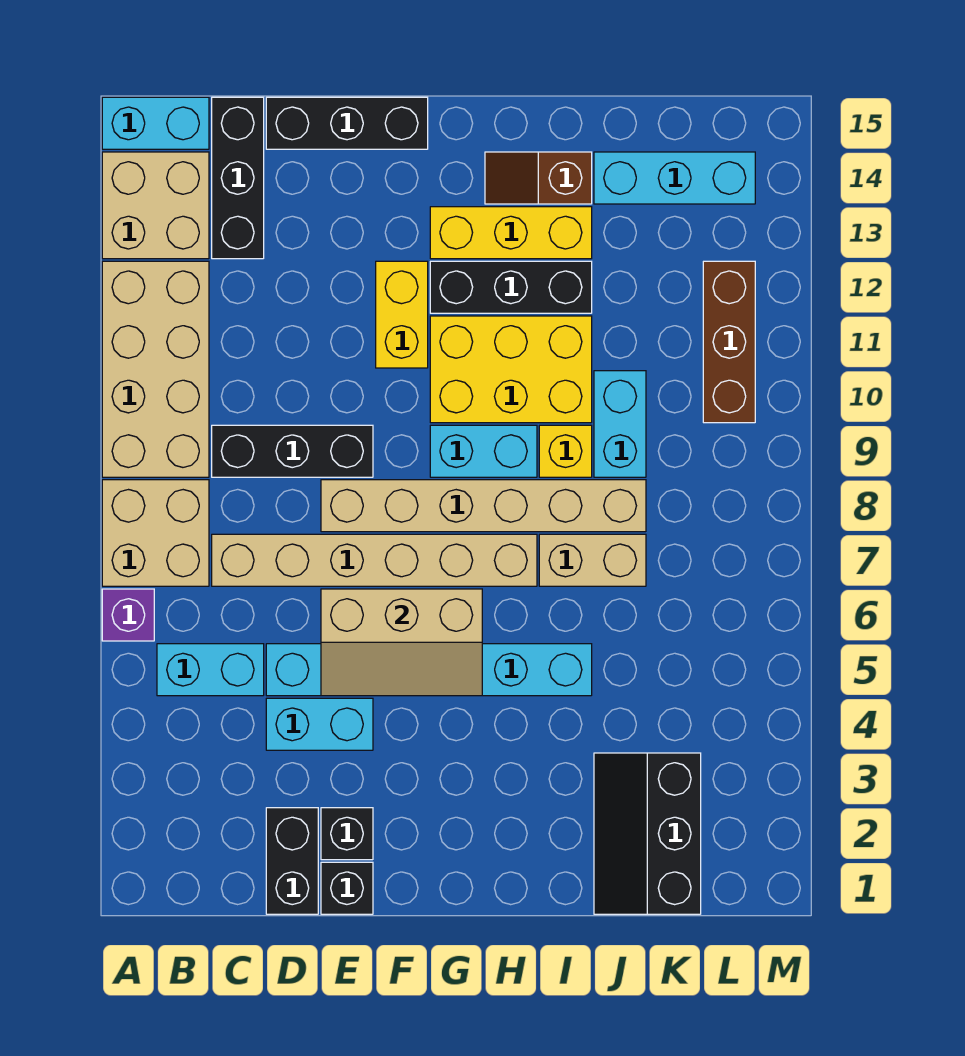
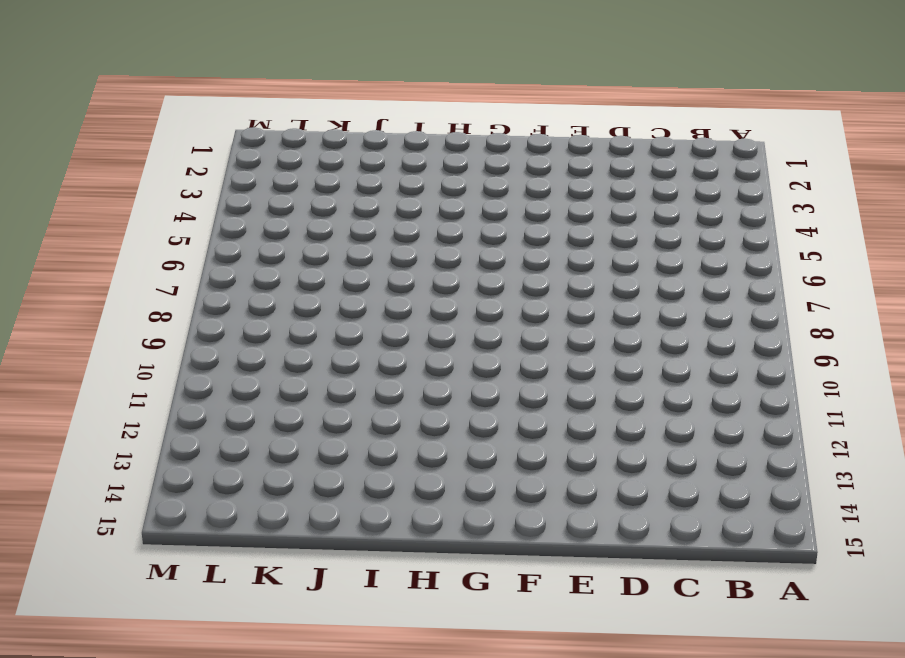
none -> purple brick A6 level 1
none -> tan brick A7:B8 level 1
none -> tan brick A9:B12 level 1

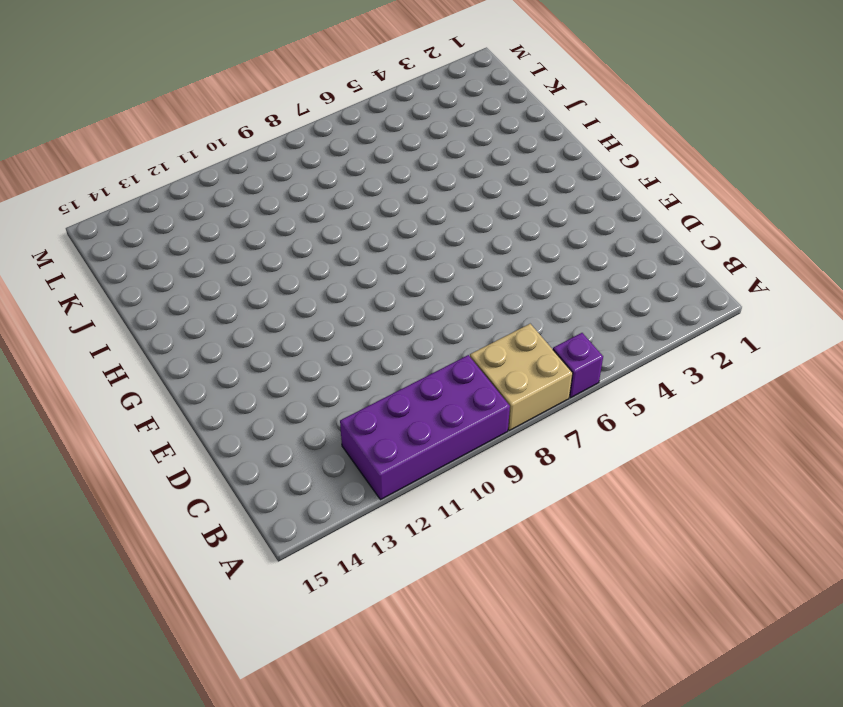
purple brick A9:B12 level 1 -> tan brick A9:B12 level 1
none -> tan brick A13:B14 level 1
none -> cyan brick A15:B15 level 1
none -> cyan brick B5:C5 level 1

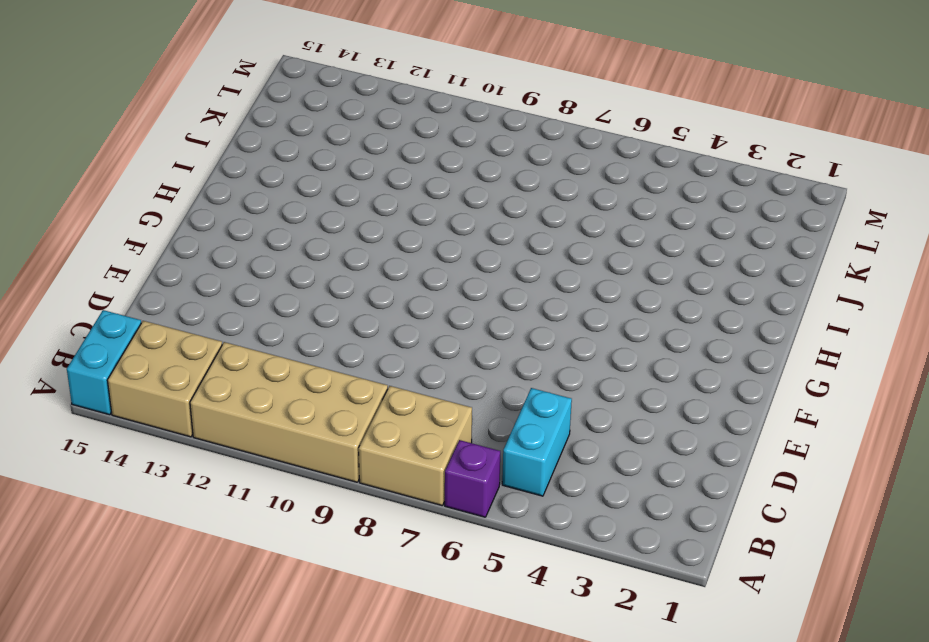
none -> tan brick C7:H7 level 1
none -> black brick C9:E9 level 1
none -> black brick C13:C15 level 1

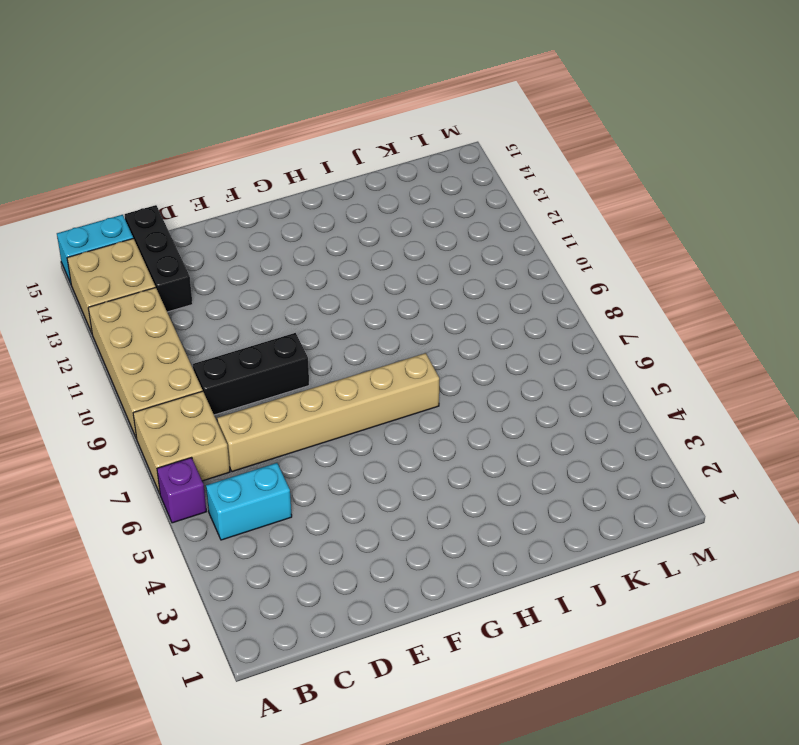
none -> black brick D1:D2 level 1
none -> cyan brick D4:E4 level 1
none -> cyan brick D5:I5 level 1

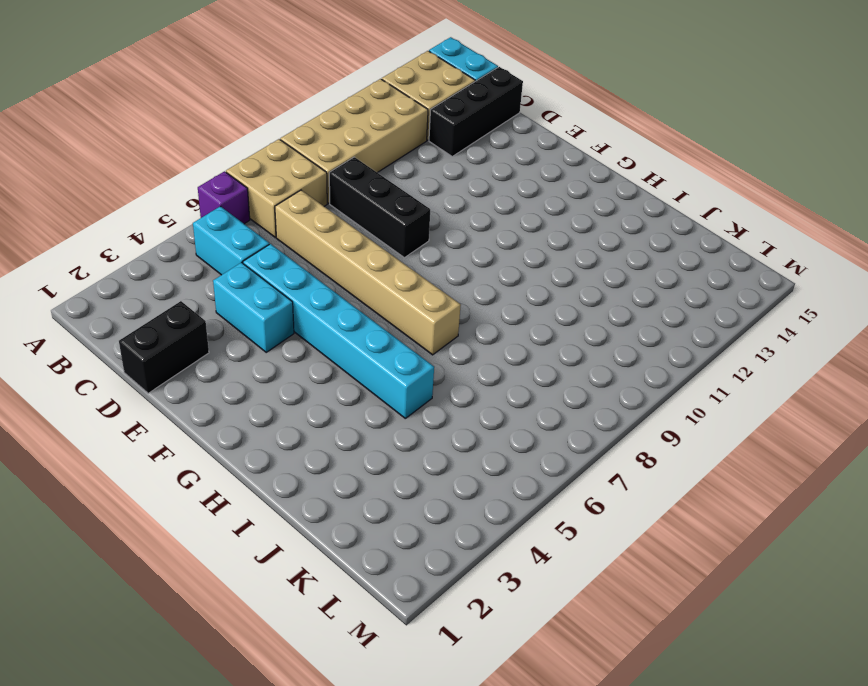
none -> black brick D15:F15 level 1
none -> black brick E1 level 1
none -> black brick E2 level 1

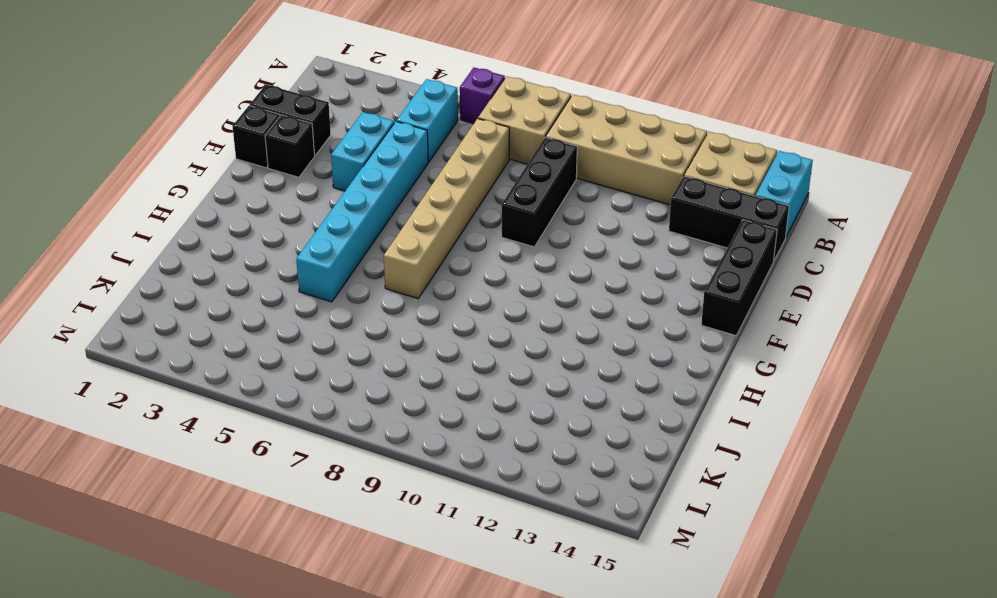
none -> tan brick E8:J8 level 1
none -> yellow brick F11:F12 level 1
none -> cyan brick G9:H9 level 1

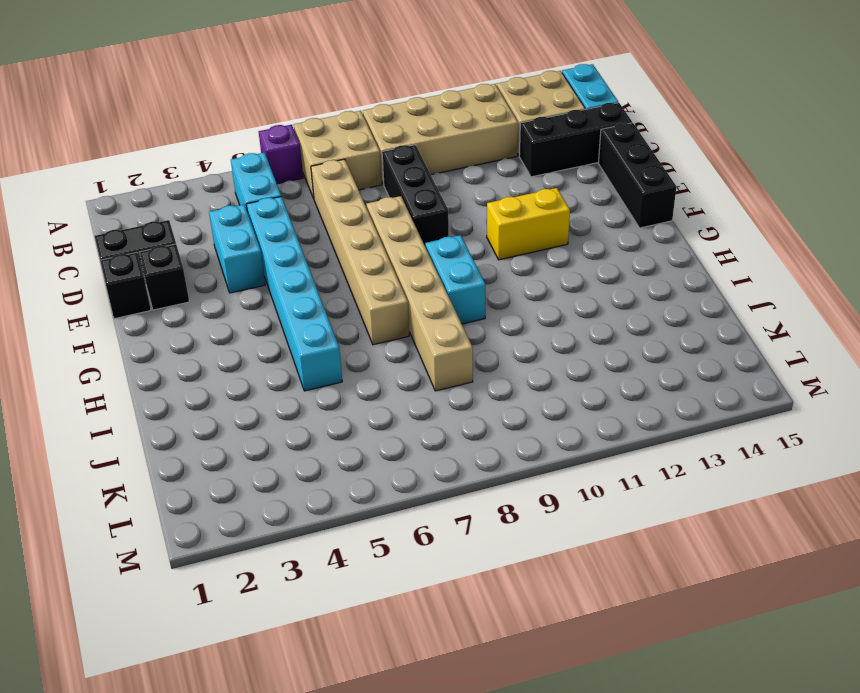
none -> yellow brick G10:I11 level 1
none -> black brick G12:I12 level 1
none -> yellow brick G13:I13 level 1

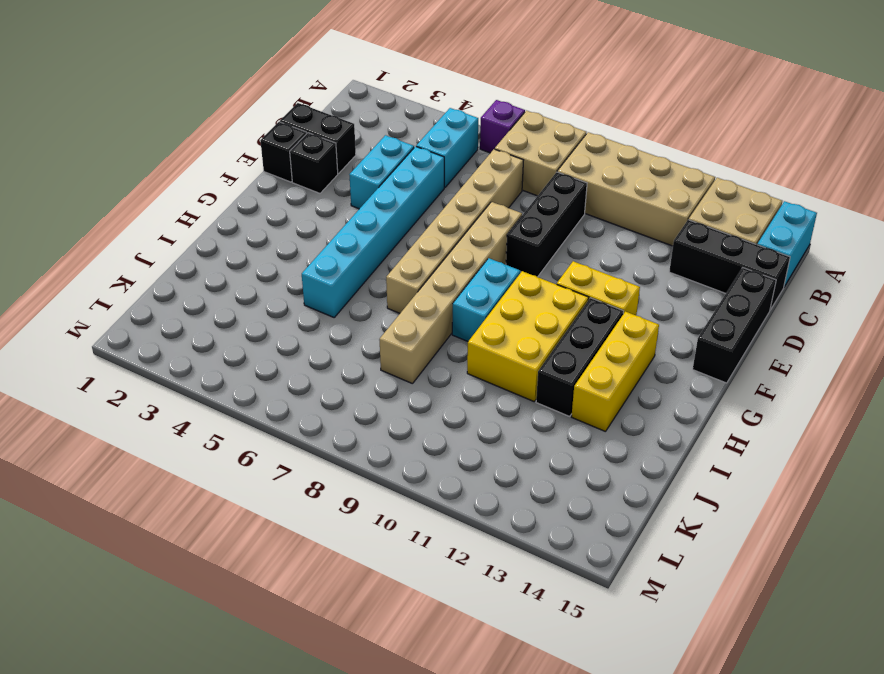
none -> brown slope H14:I14 level 1 top I
none -> tan brick I7:J7 level 1
none -> yellow brick I9 level 1

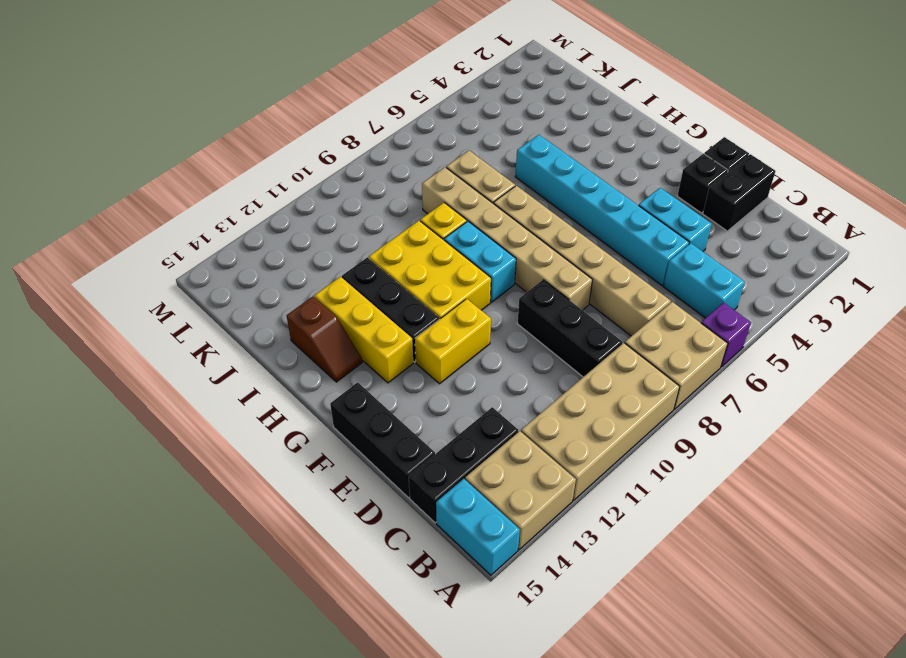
none -> black slope J1:K3 level 1 top K
none -> cyan brick J9:J10 level 1
none -> cyan brick J14:L14 level 1

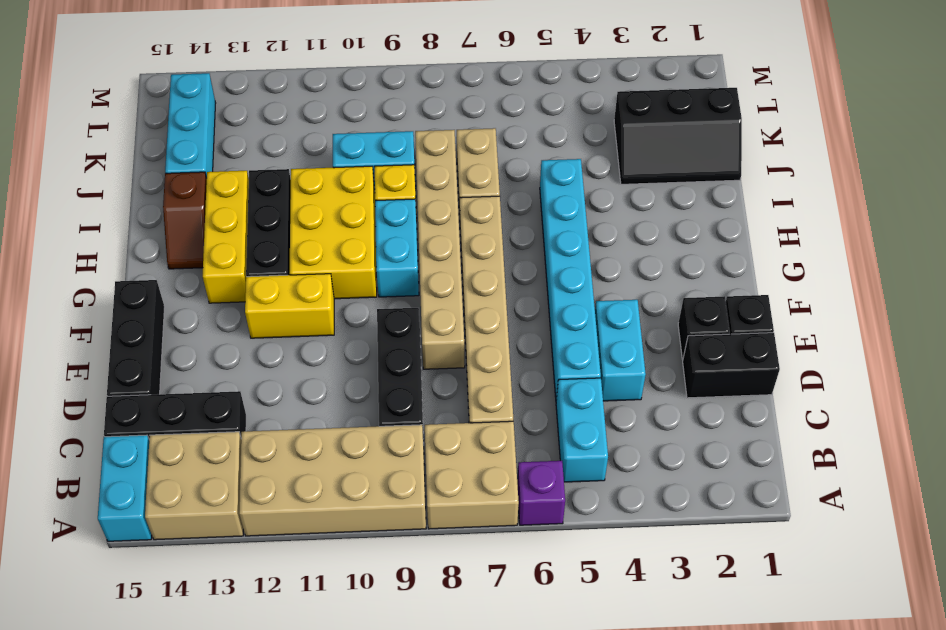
none -> brown brick L10:L12 level 1
none -> tan slope E5:G6 level 2 top 6

